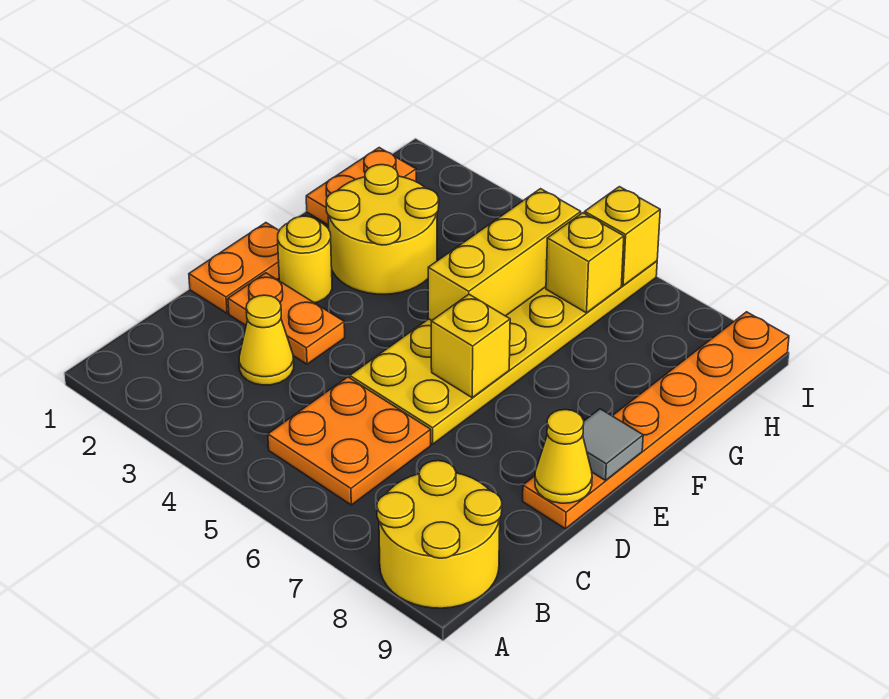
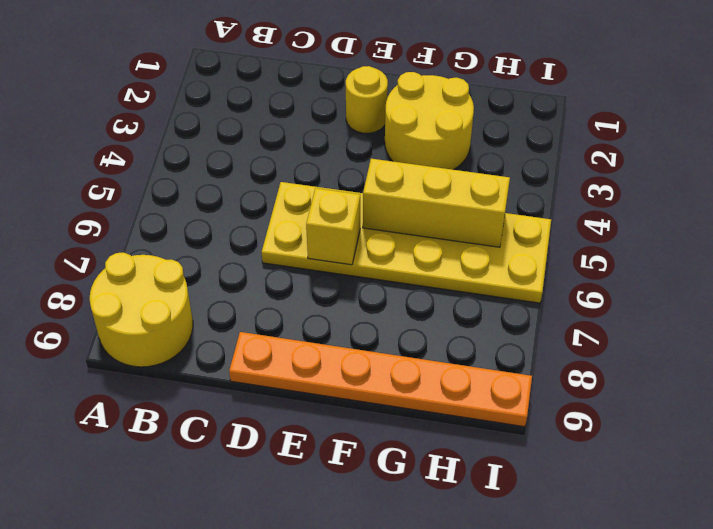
none -> orange plate B5:C6 level 1
none -> yellow cone C3 level 1
none -> orange plate D1:E1 level 1

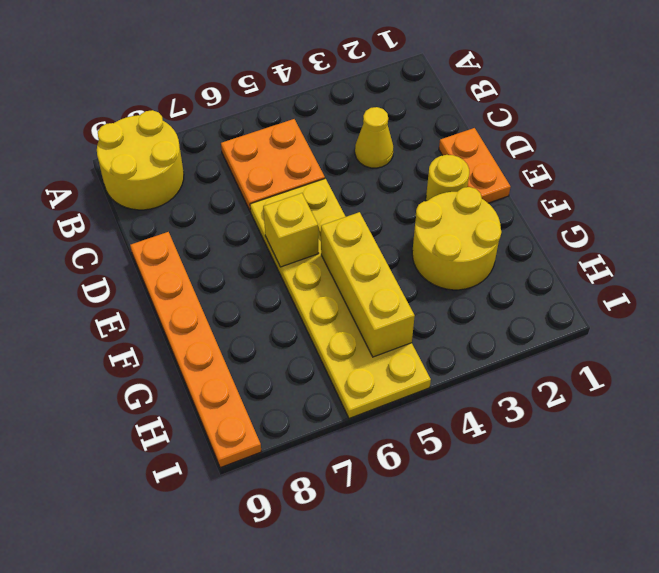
none -> orange plate D2:D3 level 1
none -> orange plate G1:H1 level 1
none -> yellow cone D9 level 2

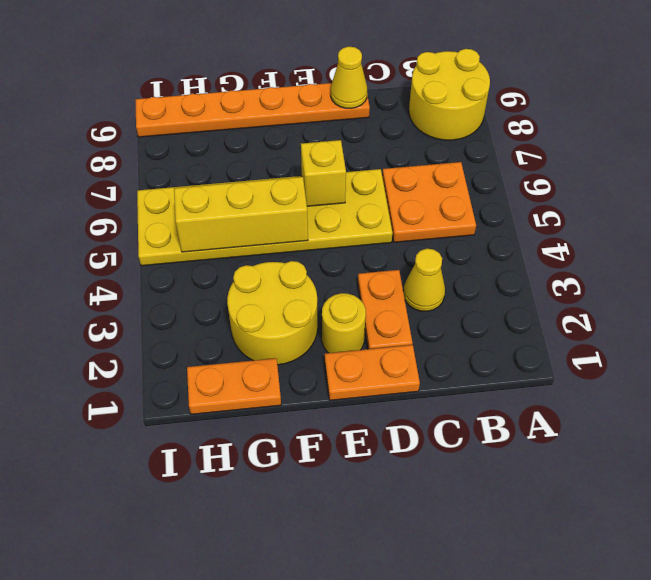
none -> grey tile E9 level 2
none -> yellow brick H6 level 2
none -> yellow brick I6 level 2

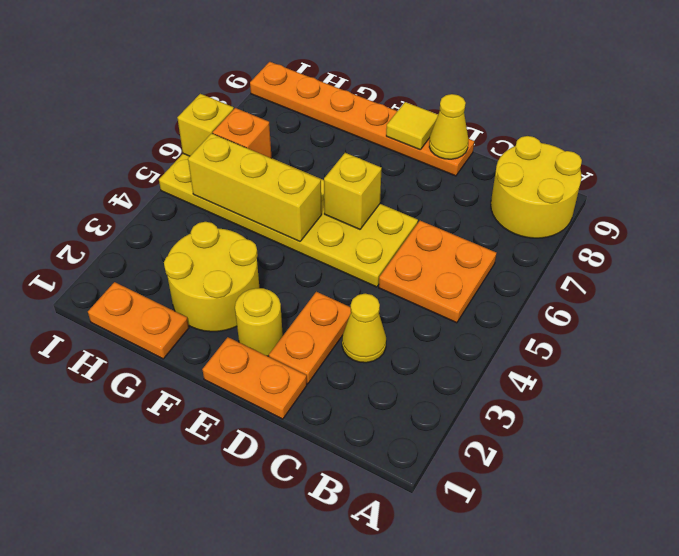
yellow tile E9 level 2 -> grey tile E9 level 2
orange brick H6 level 2 -> yellow brick H6 level 2

